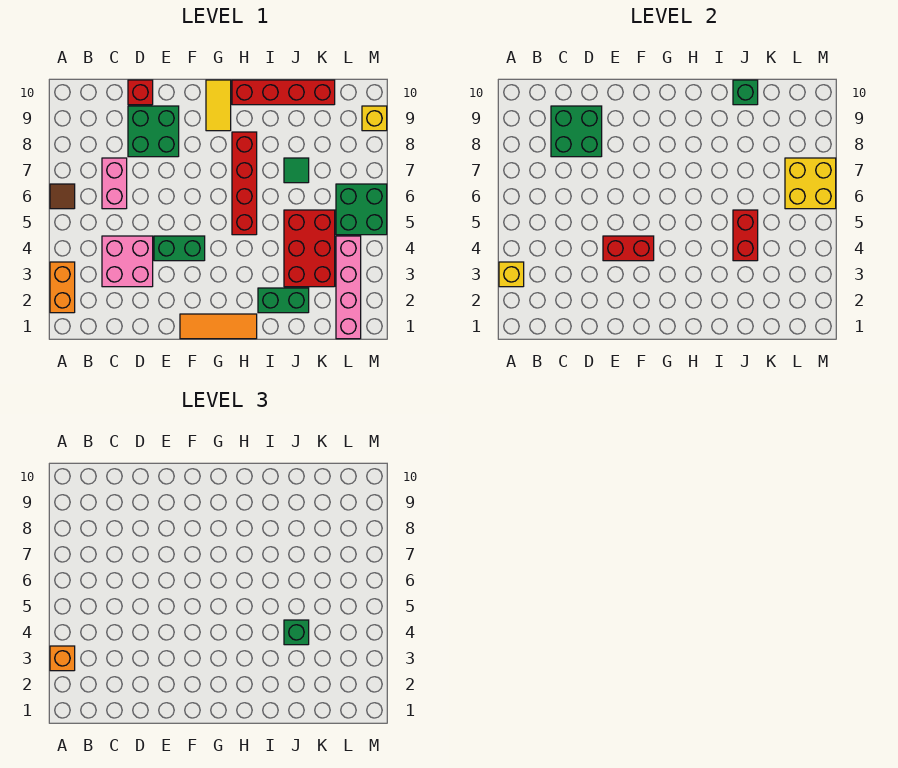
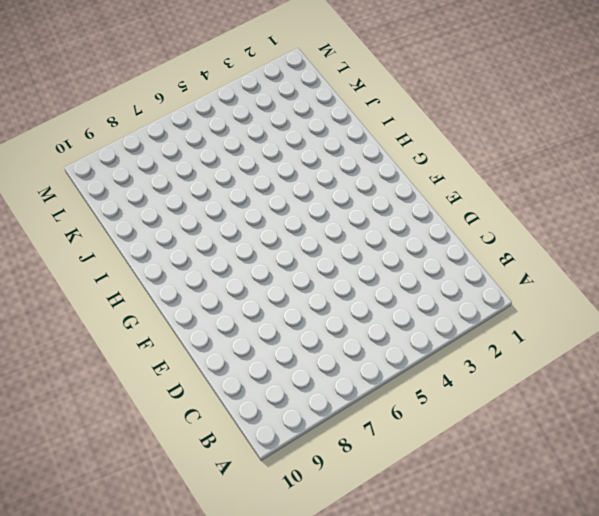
none -> orange brick A2:A3 level 1
none -> brown tile A6 level 1
none -> pink brick C3:D4 level 1

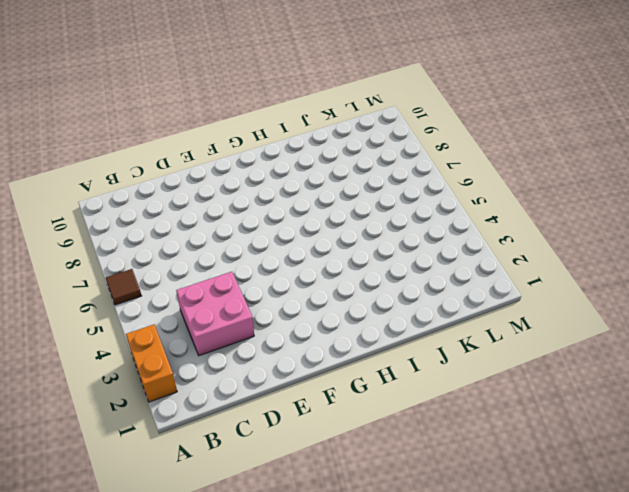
none -> pink brick C6:C7 level 1
none -> green brick D8:E9 level 1
none -> red brick D10 level 1

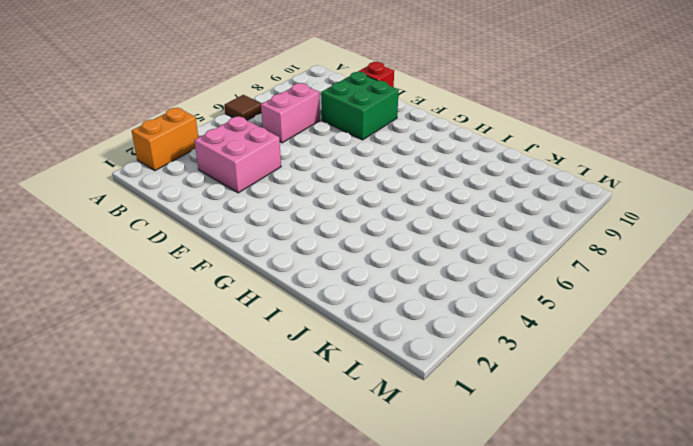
none -> green brick E4:F4 level 1
none -> orange tile F1:H1 level 1
none -> yellow tile G9:G10 level 1

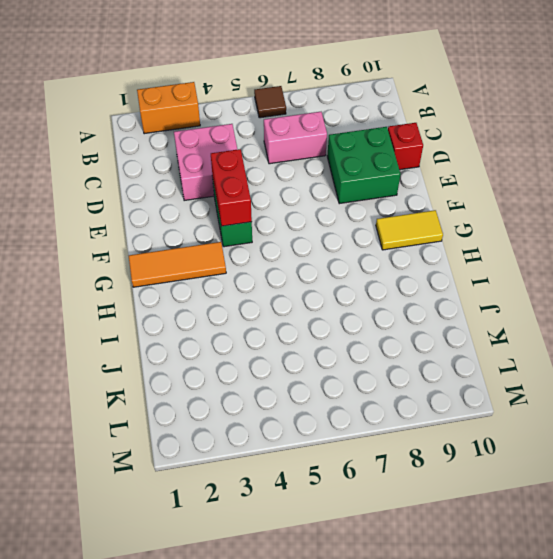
orange tile G1:G3 level 1 -> orange tile F1:H1 level 1
none -> red brick H5:H8 level 1
none -> red brick H10:K10 level 1
none -> green brick I2:J2 level 1

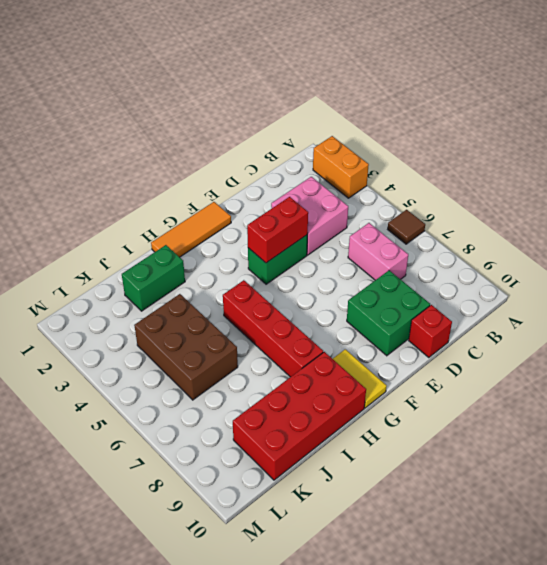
red brick H9:K10 level 1 -> red brick H10:K10 level 1
brown brick J4:K6 level 1 -> red brick J3:K5 level 1
none -> green tile J7 level 1
none -> pink brick L1:L4 level 1
none -> green brick L5:M6 level 1

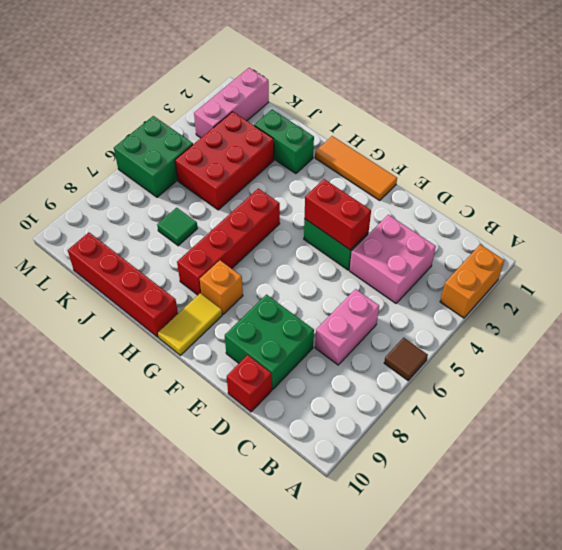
orange brick G8 level 1 -> orange brick A3 level 3
pink brick L1:L3 level 1 -> pink brick L1:L4 level 1
none -> yellow brick M9 level 1
none -> yellow brick A3 level 2
none -> green brick C8:D9 level 2

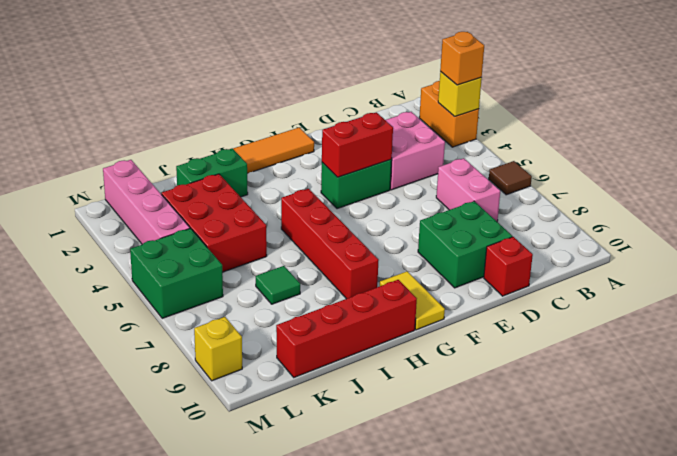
none -> green brick C8:D9 level 2
none -> red brick J4:J5 level 2
none -> green brick J10 level 2

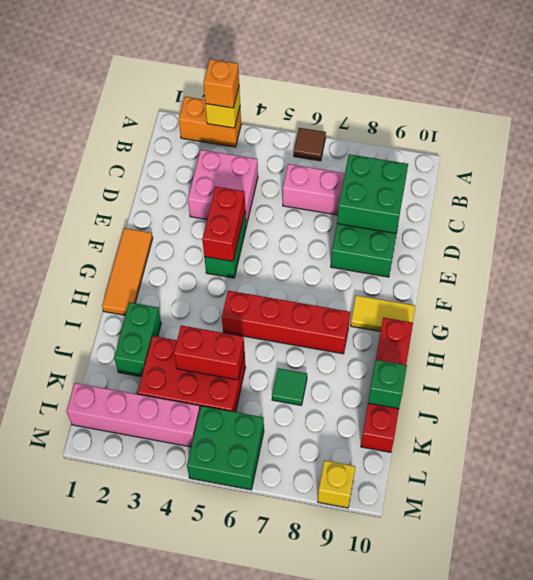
none -> red brick D10 level 1
none -> yellow brick L6:M7 level 2
none -> green brick J4 level 3

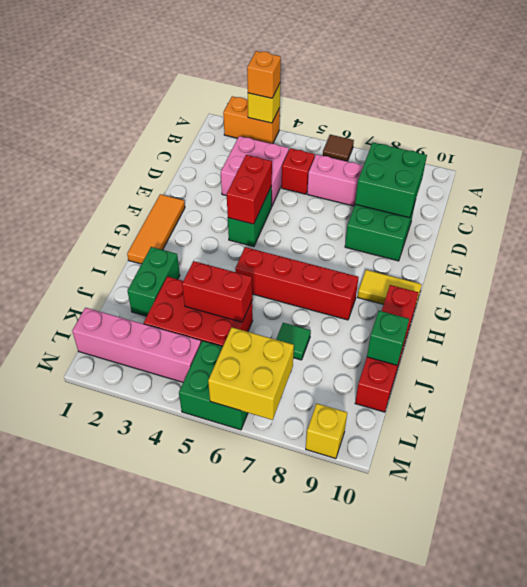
red brick C5 level 1 -> red brick D10 level 1
none -> green brick J4 level 3

